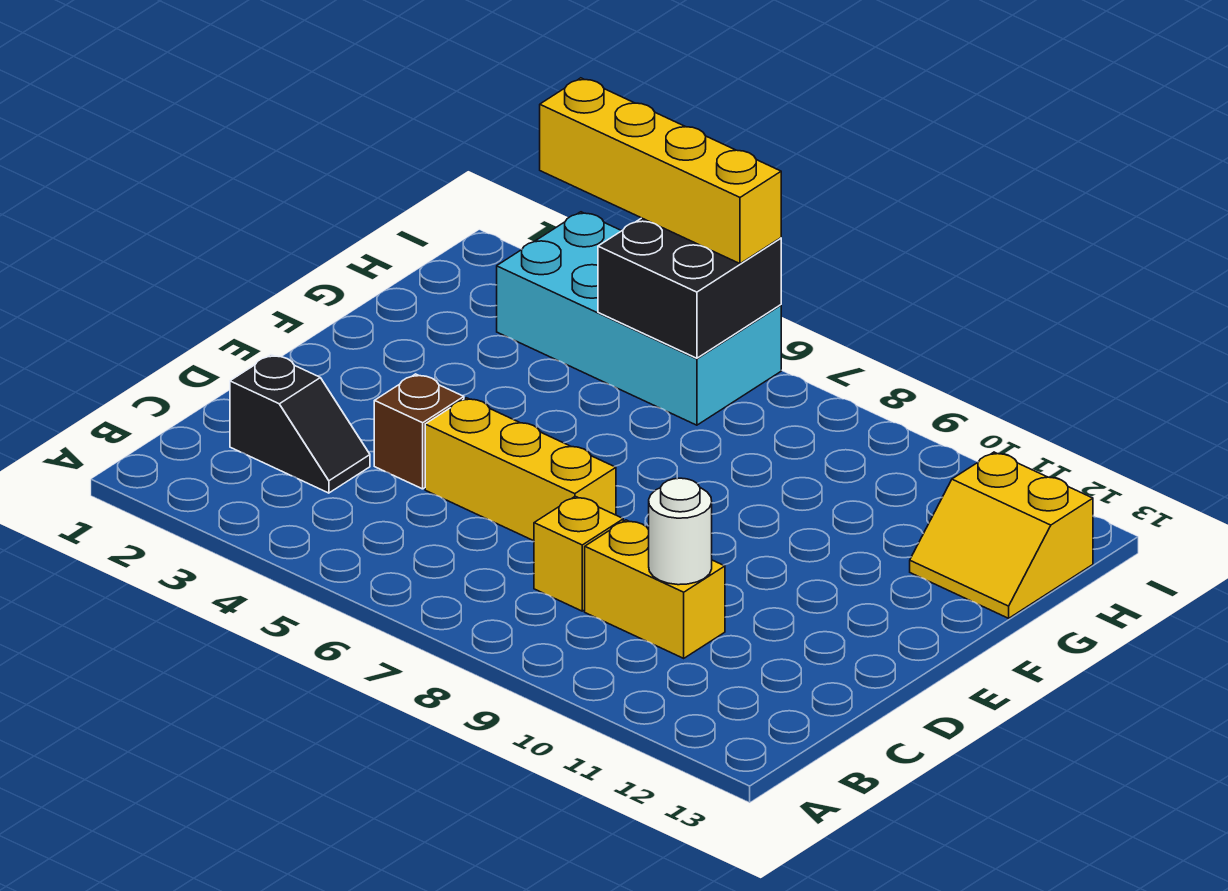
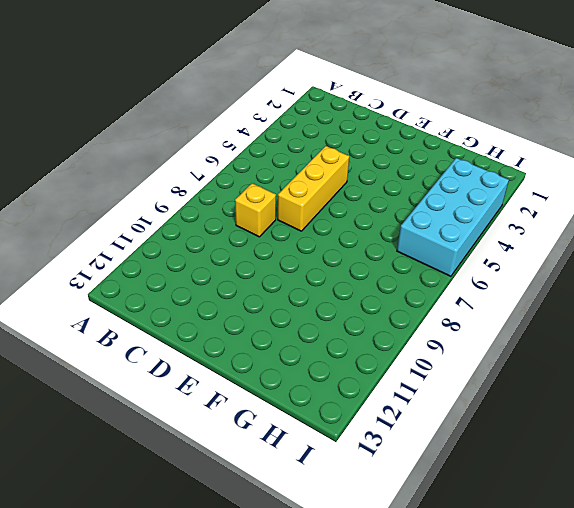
none -> black slope C2:C3 level 1 top 2
none -> yellow brick C9:C10 level 1

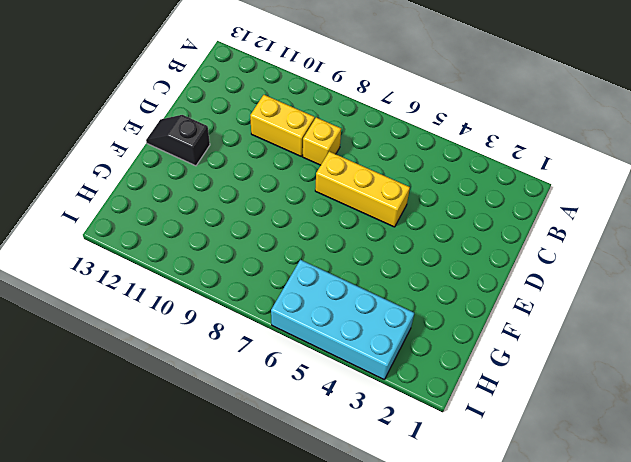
black slope E12:E13 level 1 top 12 -> black slope C2:C3 level 1 top 2
none -> brown brick D4 level 1
none -> yellow slope G12:H13 level 1 top H

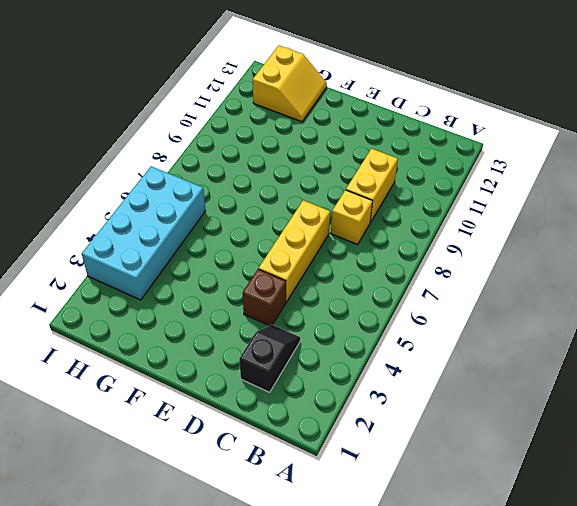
none -> white round brick C10 level 2
none -> black brick H5:I6 level 2

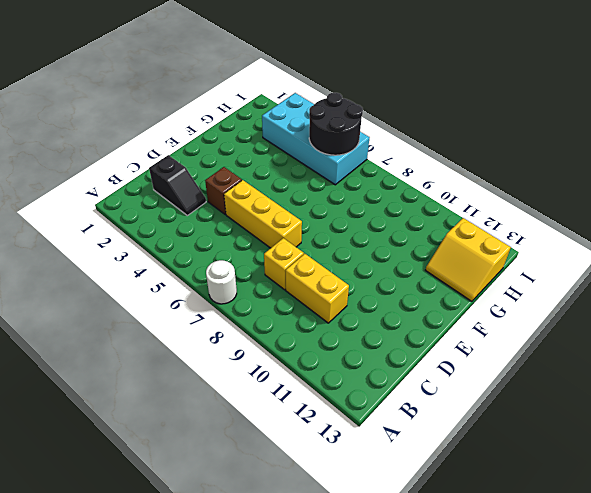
white round brick A7 level 1 -> white round brick C10 level 2
black round brick H5:I6 level 2 -> black brick H5:I6 level 2
none -> yellow brick I3:I6 level 3

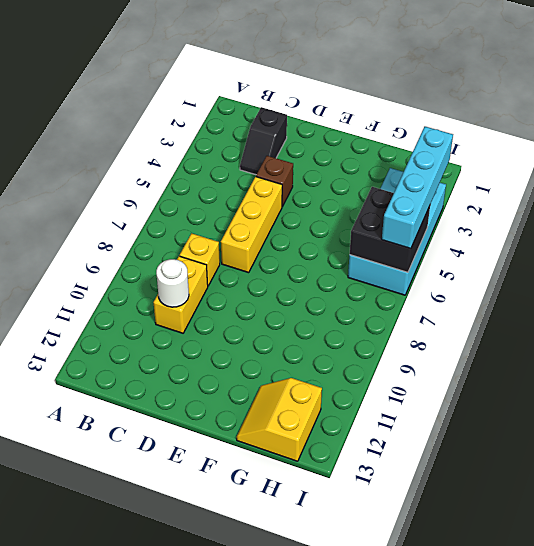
cyan brick I3:I6 level 3 -> yellow brick I3:I6 level 3

